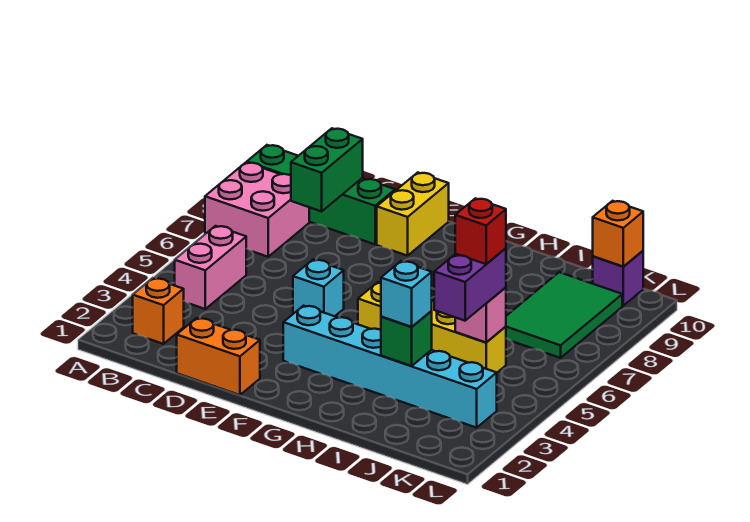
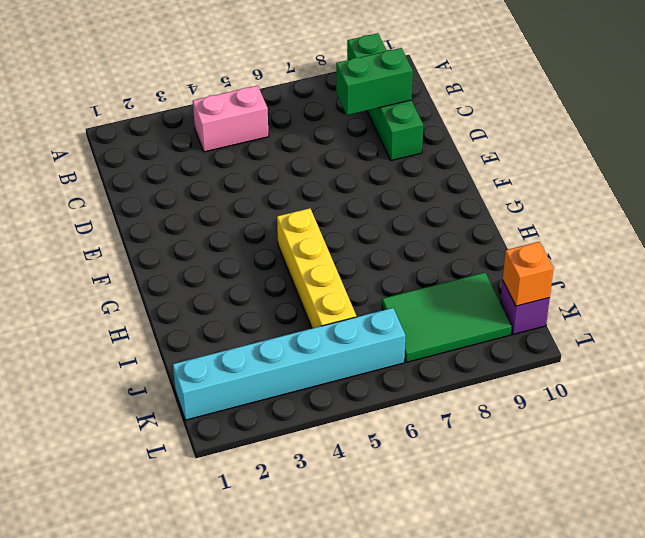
cyan brick K1:K6 level 1 -> cyan brick F3:K3 level 1
none -> pink brick A7:B8 level 1
none -> orange brick B2 level 1
none -> orange brick D1:E1 level 1

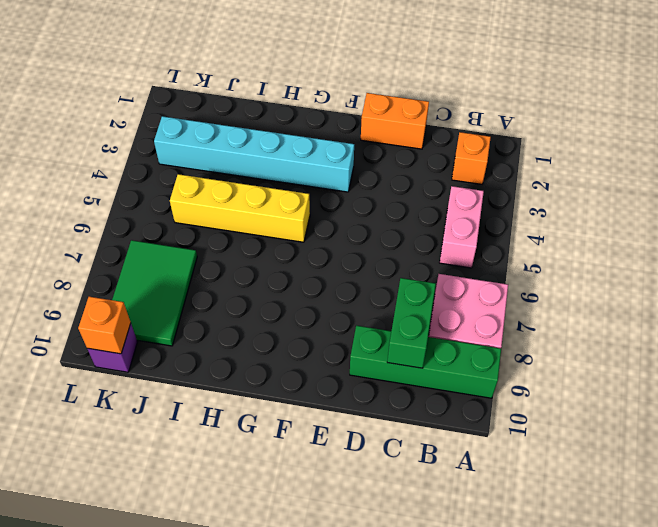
none -> cyan brick E5 level 1
none -> yellow brick E9:E10 level 1
none -> green brick I3 level 2

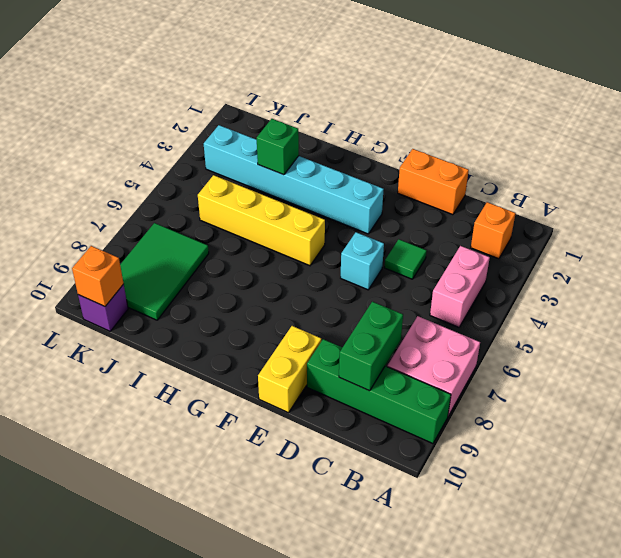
green tile D4 level 1 -> none
none -> pink brick J5 level 2
none -> cyan brick I3 level 3
none -> purple brick J4:J5 level 3

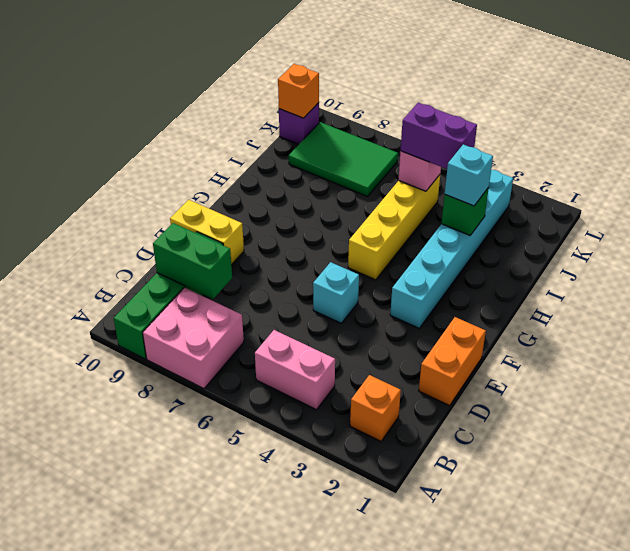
none -> red brick J5 level 4

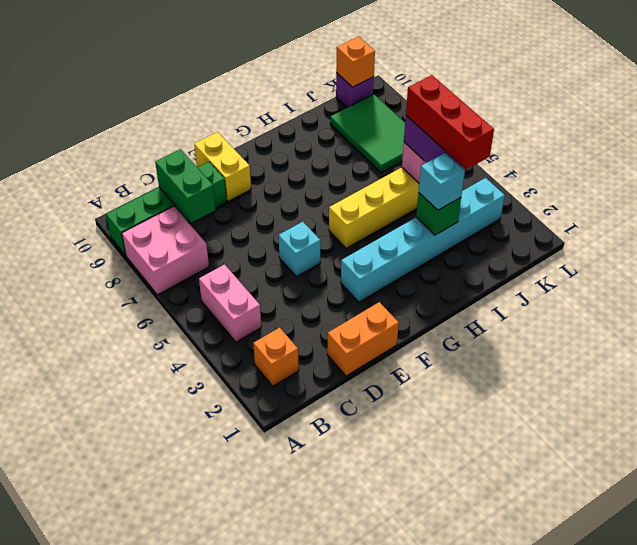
red brick J3:J5 level 4 -> red brick J5 level 4

